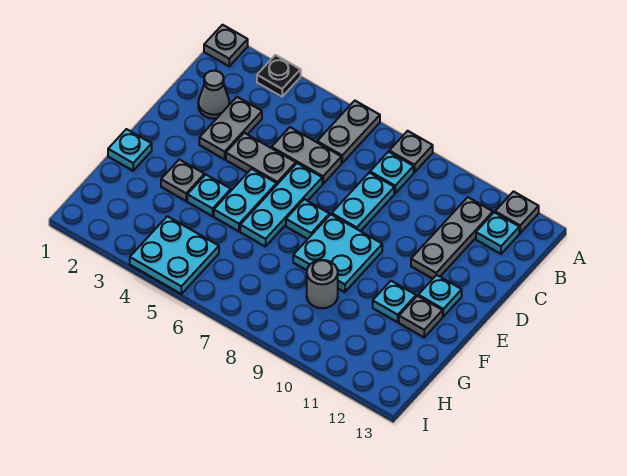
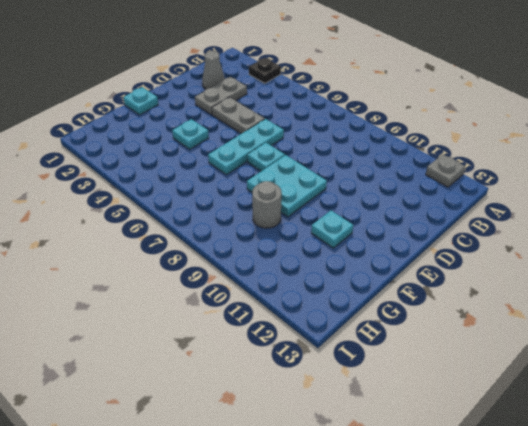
none -> grey plate A1 level 1
none -> grey plate A6:B6 level 1
none -> grey plate A8 level 1

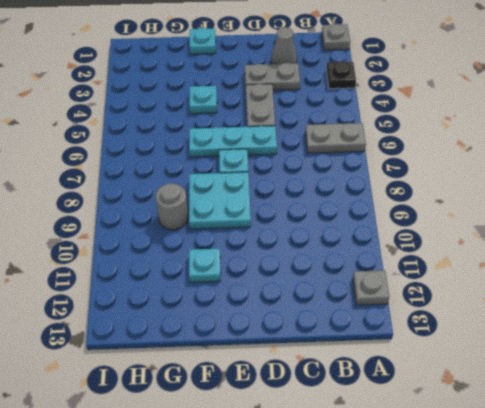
none -> grey plate A8 level 1
none -> cyan plate B8 level 1
none -> grey plate B11:D11 level 1

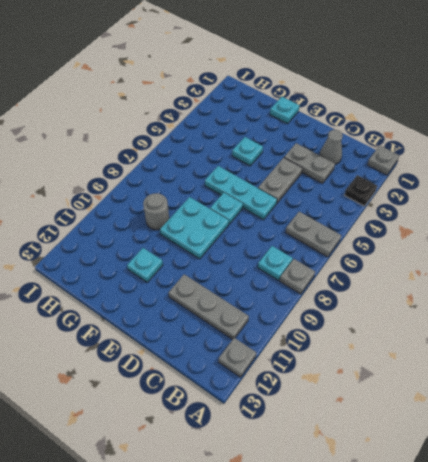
none -> cyan plate B12 level 1
none -> grey plate C5:C6 level 1
none -> cyan plate C8:D8 level 1

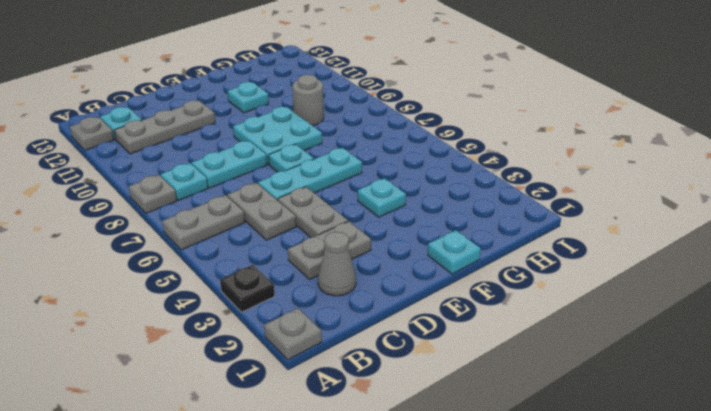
none -> cyan plate E5:F5 level 1
none -> cyan plate E12 level 1
none -> grey plate F3 level 1

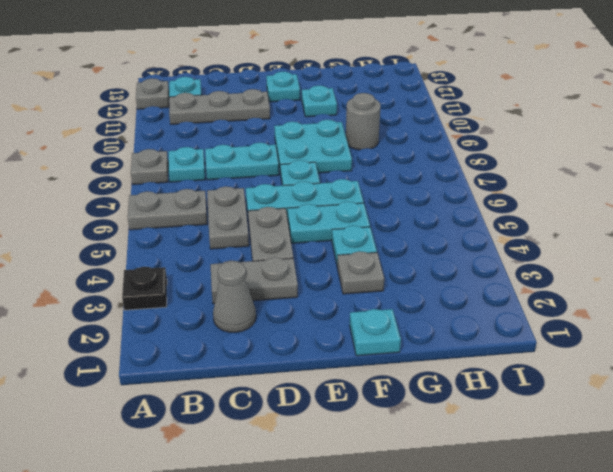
none -> grey plate A1 level 1
none -> grey plate F12 level 1
none -> cyan plate H4:I5 level 1

